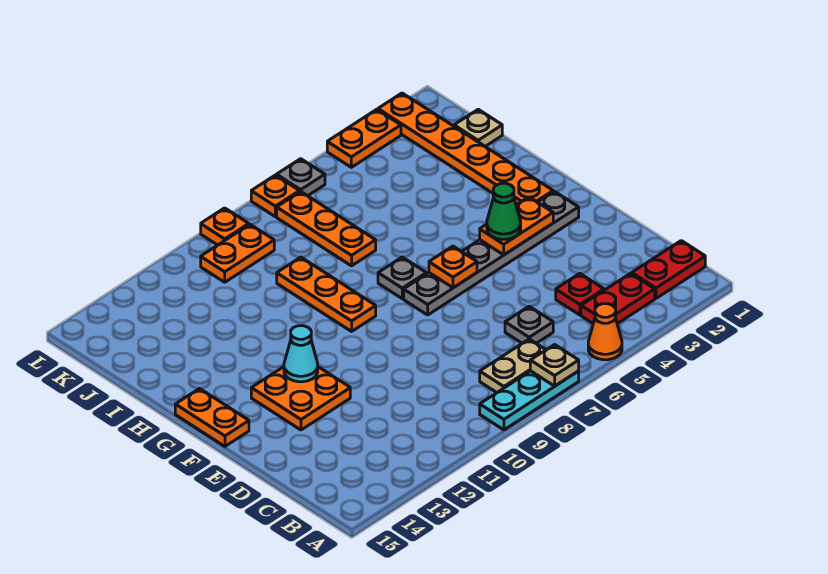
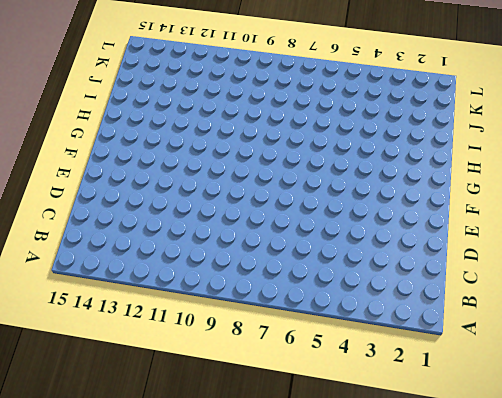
none -> orange cone A5 level 1
none -> cyan plate A7:A9 level 1
none -> red plate B1:B2 level 1

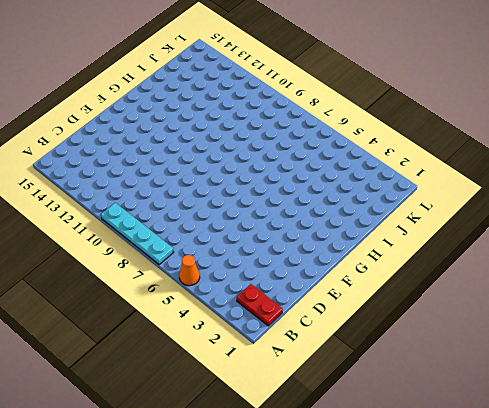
cyan plate A7:A10 level 1 -> cyan plate A7:A9 level 1
none -> red plate B3:B4 level 1
none -> tan plate B7:B8 level 1
none -> red plate C4 level 1

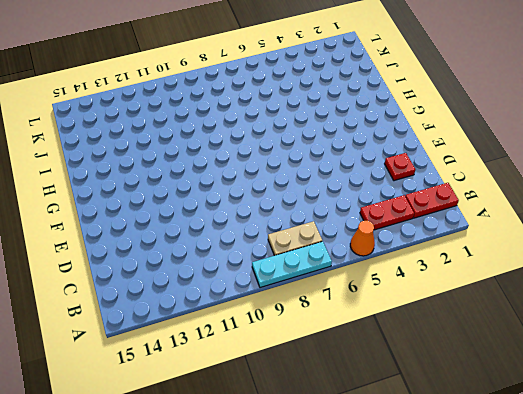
red plate D2 level 1 -> red plate C4 level 1
none -> grey plate C6 level 1
none -> orange plate E12:F13 level 1
none -> grey plate F2:F7 level 1

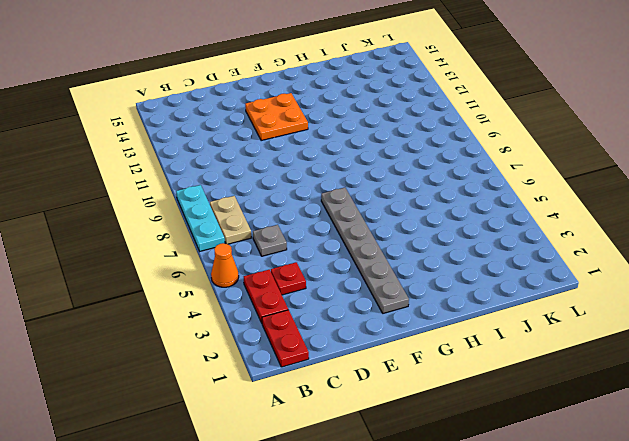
none -> orange plate F15:G15 level 1
none -> orange plate G2:L2 level 1
none -> grey plate G7 level 1

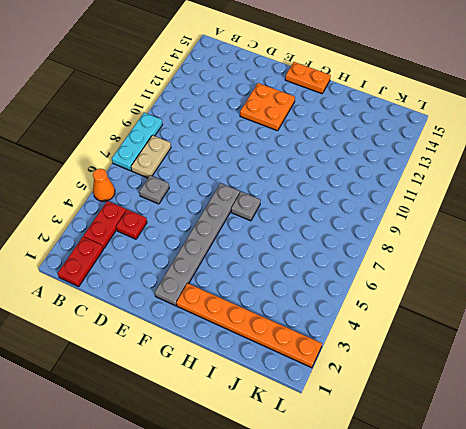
none -> orange plate G9:I9 level 1
none -> orange plate I7:K7 level 1
none -> tan plate J1 level 1

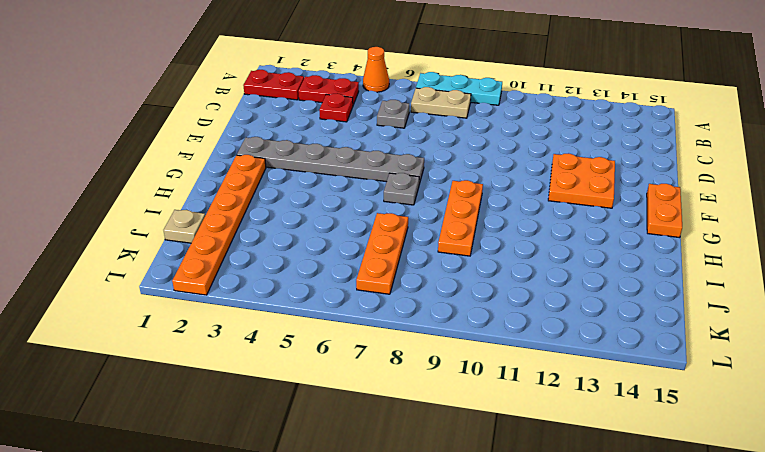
none -> orange plate K9:K10 level 1
none -> orange plate L3:L4 level 1
none -> grey plate L6 level 1

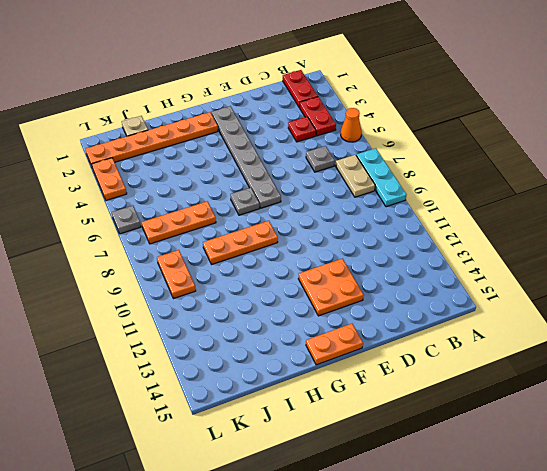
none -> orange plate L7 level 1
none -> orange plate L9 level 1
none -> tan plate A7 level 2

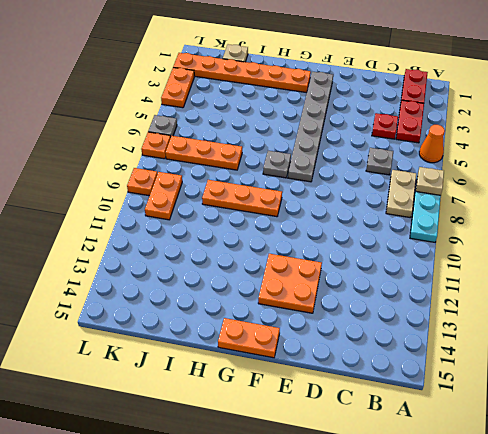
none -> orange plate F3:F4 level 2
none -> orange plate F6 level 2
none -> cyan cone F12 level 2

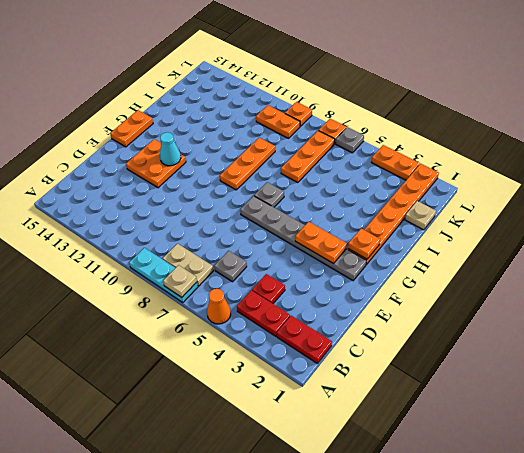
orange plate G2 level 2 -> orange plate F6 level 2
none -> green cone F4 level 3

